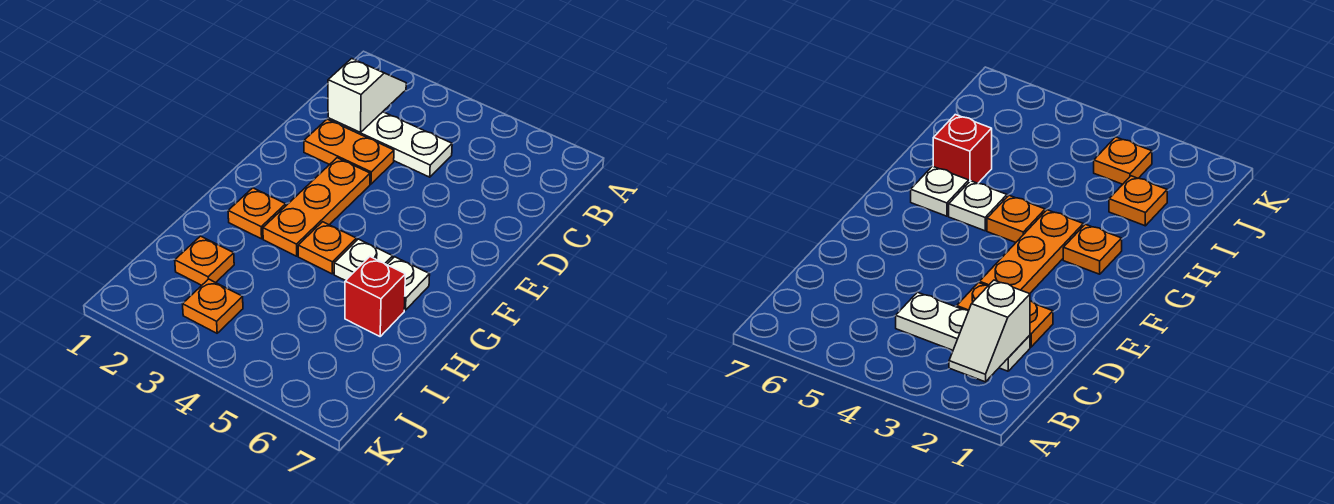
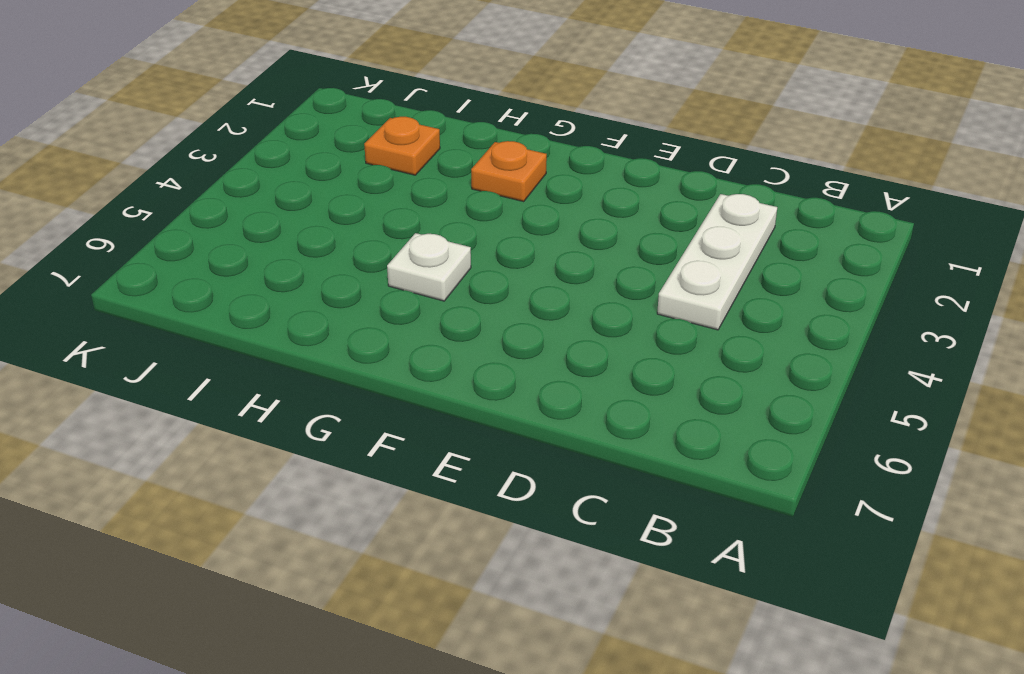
none -> orange plate D2:D3 level 1
none -> orange plate E3:G3 level 1

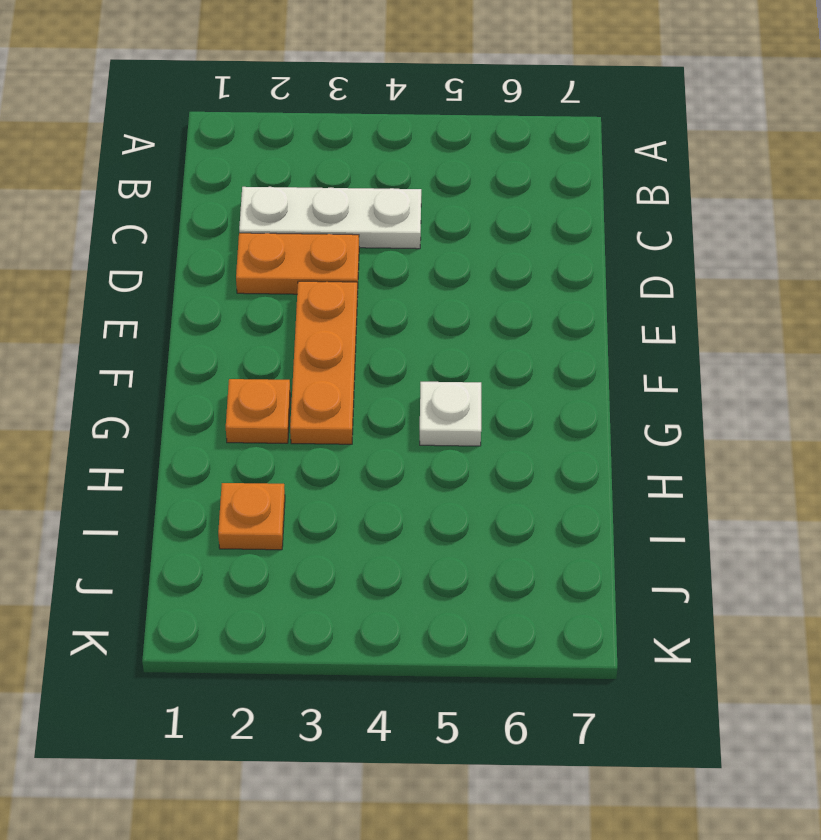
none -> orange plate G4 level 1
none -> white plate G6 level 1

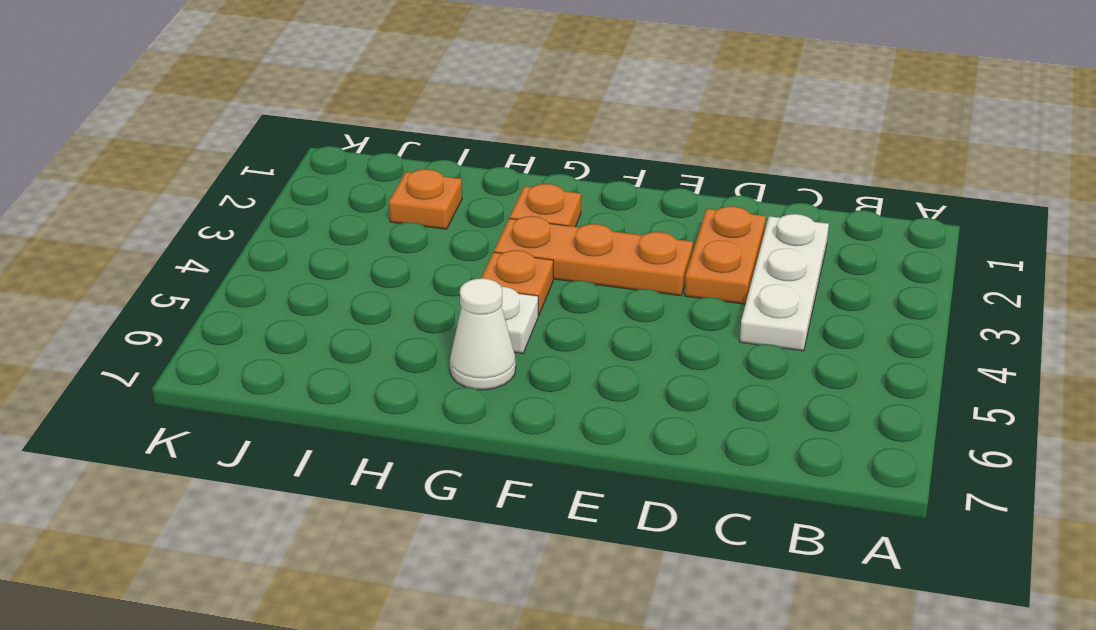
white cone G6 level 1 -> white plate G6 level 1
none -> red brick H6 level 1
none -> orange plate J3 level 1

